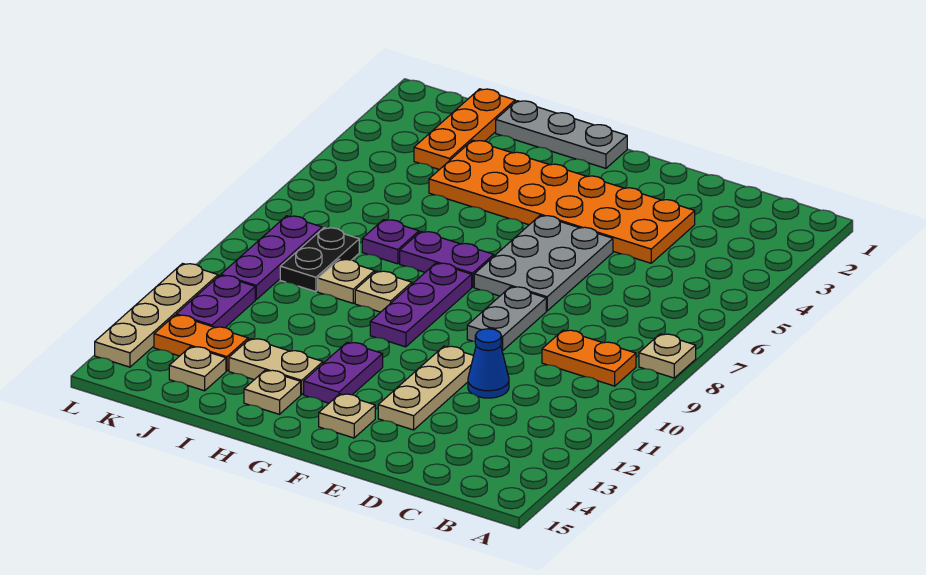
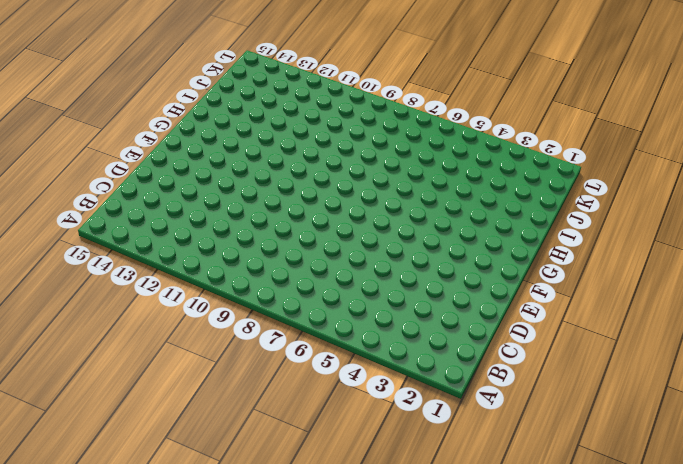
none -> tan plate A8 level 1
none -> orange plate B9:C9 level 1
none -> orange plate D3:I4 level 1

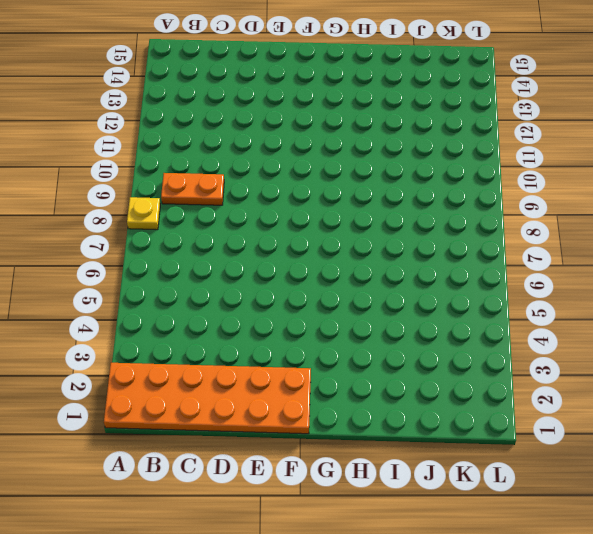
orange plate A1:F2 level 1 -> orange plate D3:I4 level 1
yellow plate A8 level 1 -> tan plate A8 level 1
none -> blue cone D11 level 1
none -> grey plate E5:F7 level 1
none -> grey plate E8:E9 level 1

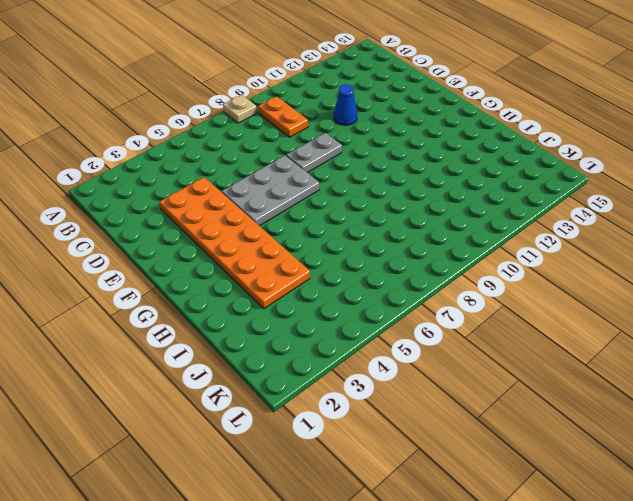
none -> tan plate E11:E13 level 1
none -> tan plate F14 level 1
none -> grey plate G1:I1 level 1

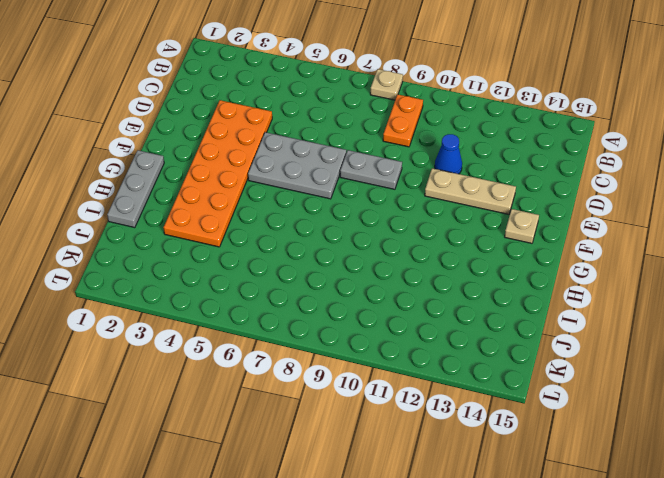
none -> purple plate G7:H7 level 1
none -> purple plate G8:G10 level 1
none -> purple plate G12:G13 level 1

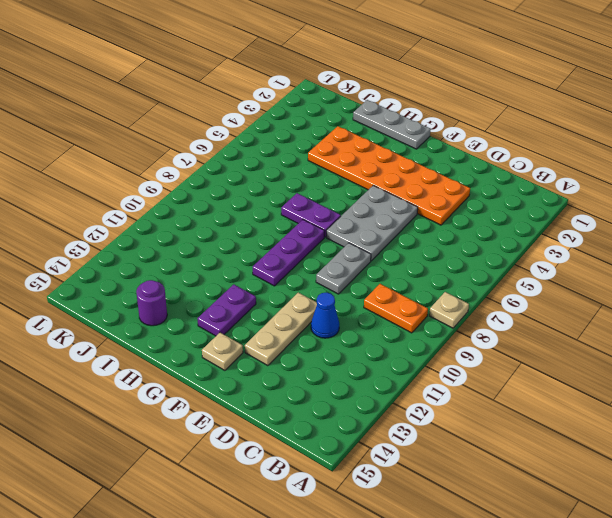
purple round brick I14 level 1 -> none
none -> tan plate H9 level 1
none -> tan plate H13:I13 level 1
none -> tan plate H14 level 1

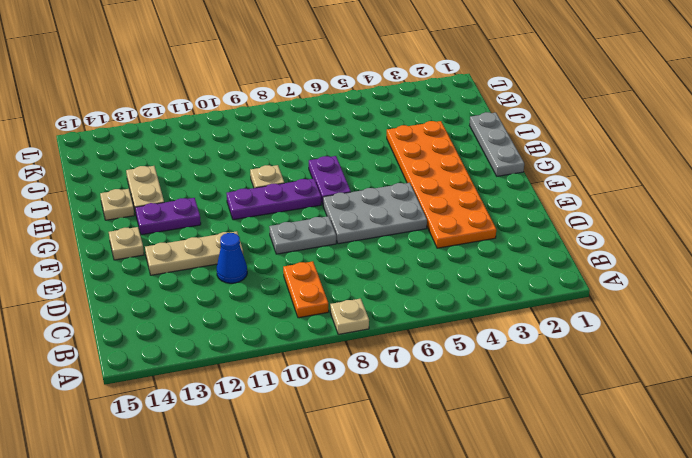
none -> purple plate I7 level 1
none -> tan plate I9 level 1
none -> orange plate J1:J3 level 1

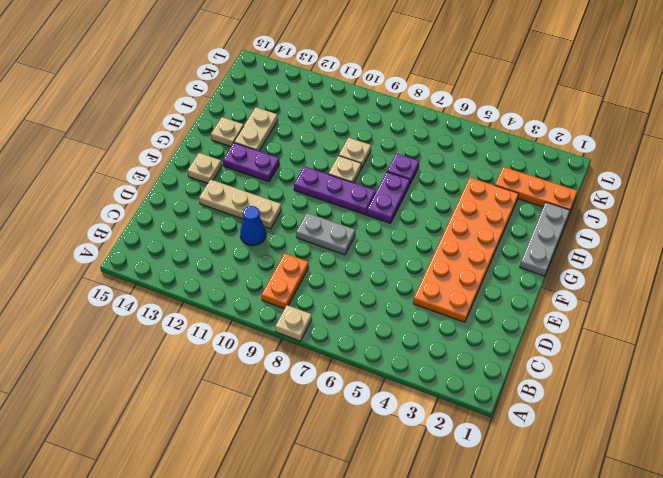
none -> grey plate E5:F7 level 1
none -> black plate J8:J9 level 1
none -> orange plate J13:K13 level 1

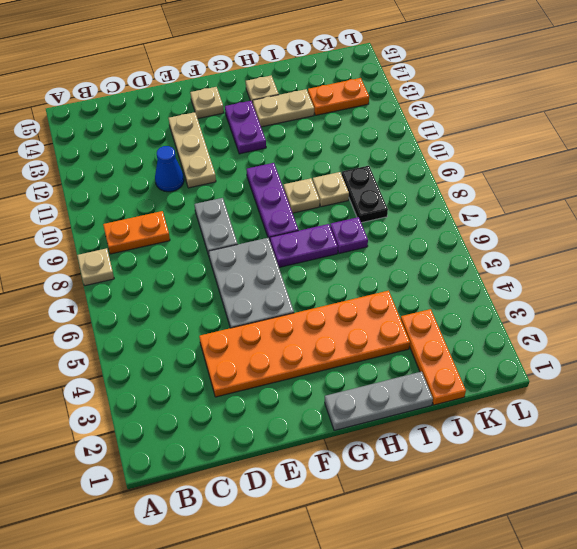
none -> tan plate J14 level 1
none -> purple plate K8:K10 level 1
none -> purple plate K11:K12 level 1

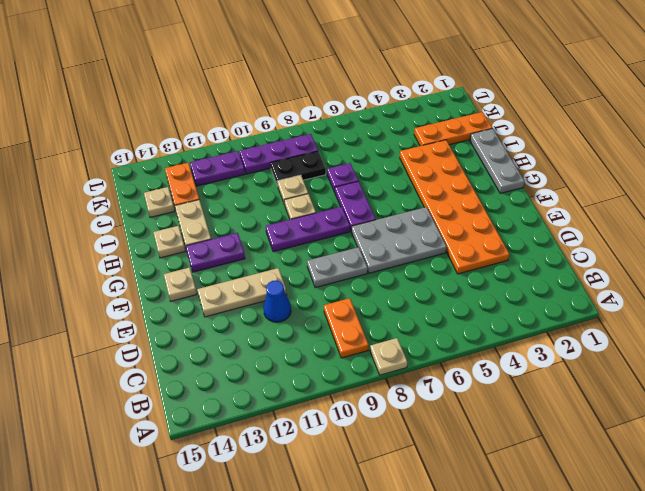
none -> tan plate L11:L14 level 1

